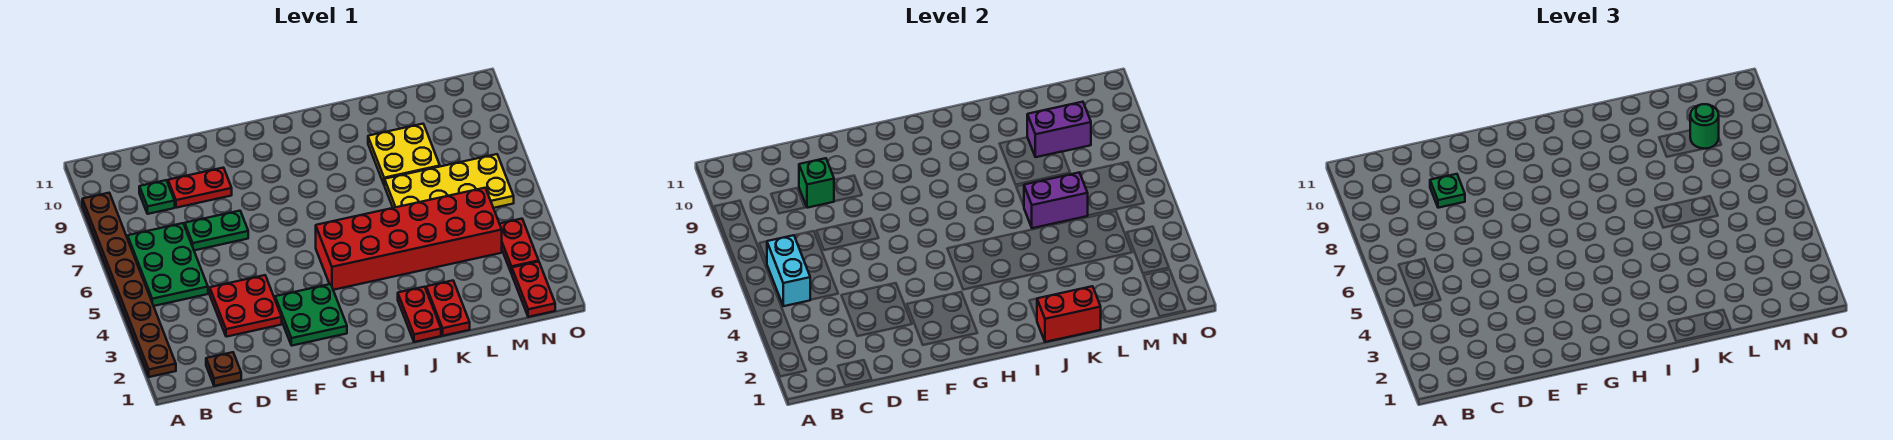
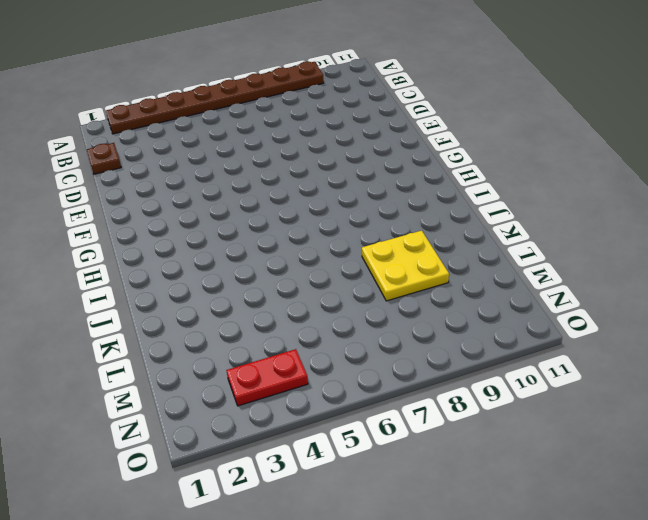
none -> green plate B5:C7 level 1
none -> green plate C9 level 1
none -> red plate D3:E4 level 1

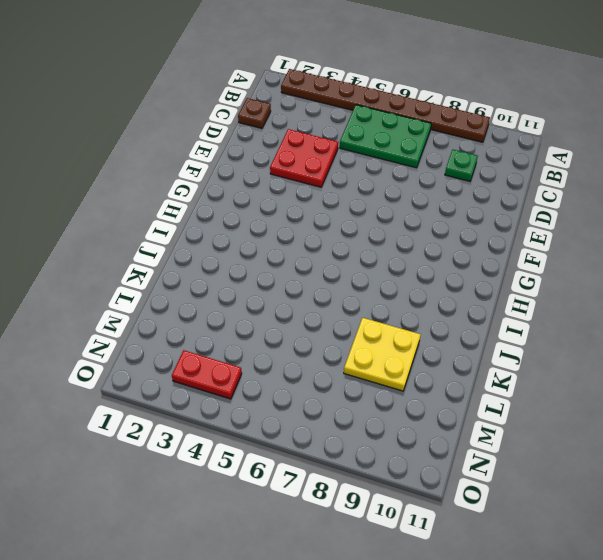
none -> green plate D7:E7 level 1
none -> red plate D9:E9 level 1
none -> green plate F2:G3 level 1

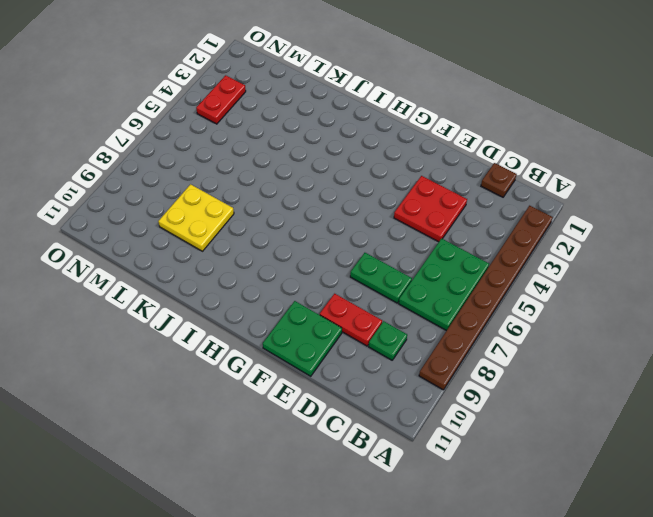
green plate E10:F11 level 1 -> green plate F2:G3 level 1
none -> red brick H4:M5 level 1
none -> red plate J1:J2 level 1
none -> red plate K1:K2 level 1

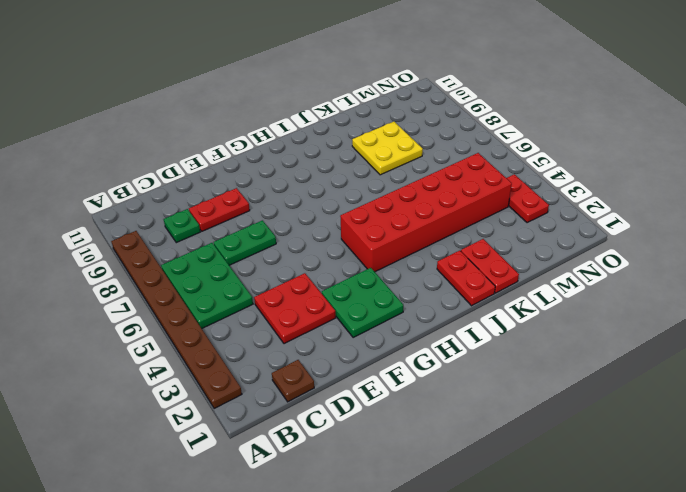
none -> yellow plate K6:N7 level 1
none -> red plate N1:N2 level 1
none -> cyan brick B5:B6 level 2

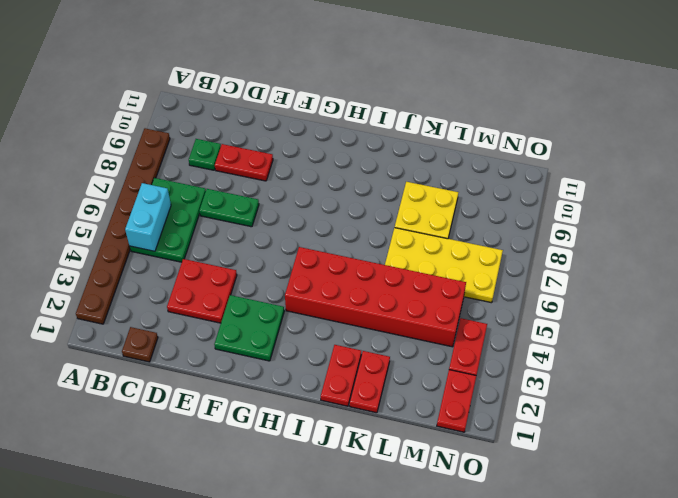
none -> green brick D9 level 2
none -> red brick J1:K1 level 2
none -> purple brick K6:L6 level 2

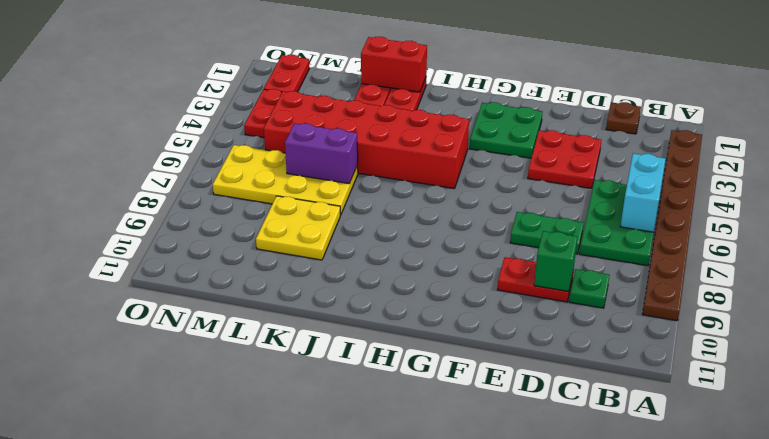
none -> purple brick L9:M9 level 2
none -> green plate D9 level 3
none -> green round brick M9 level 3

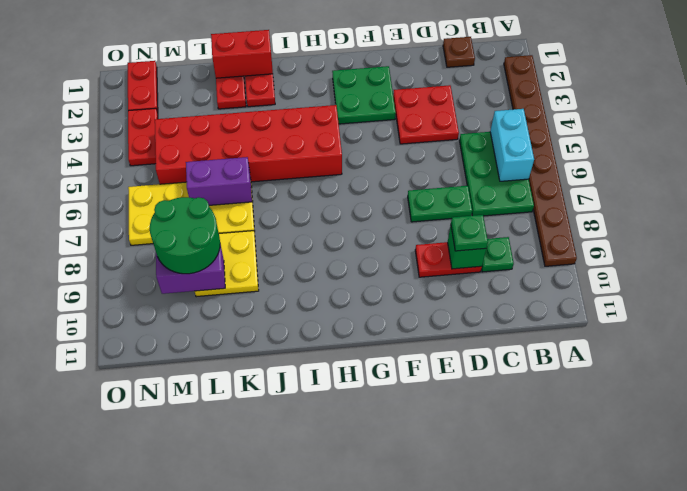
green round brick L8:M9 level 3 -> green round brick M9 level 3

